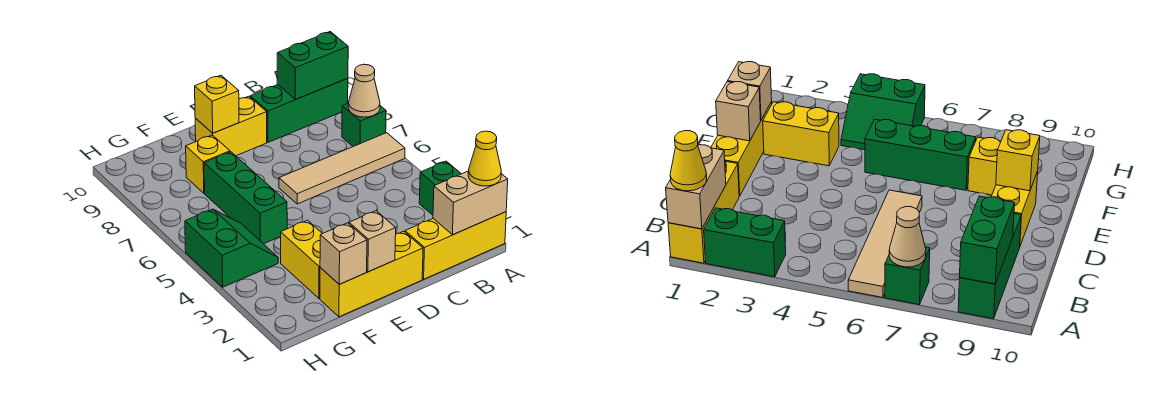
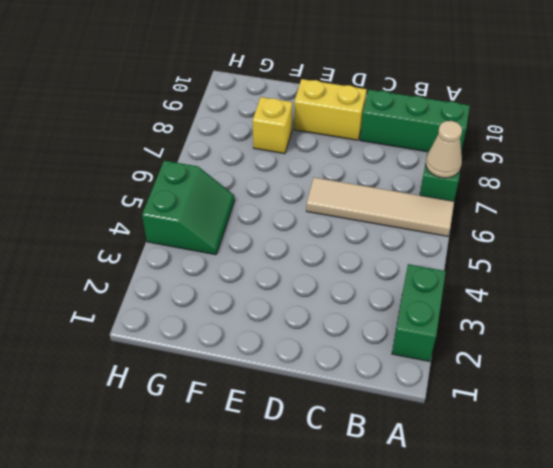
none -> yellow brick A1:C1 level 1
none -> yellow brick D1:F1 level 1
none -> yellow brick F2:F3 level 1

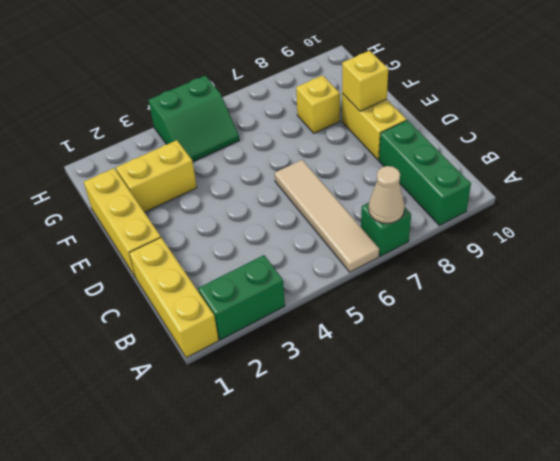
none -> green brick F5:F7 level 1
none -> tan brick A1:B1 level 2
none -> green brick A9:B9 level 2

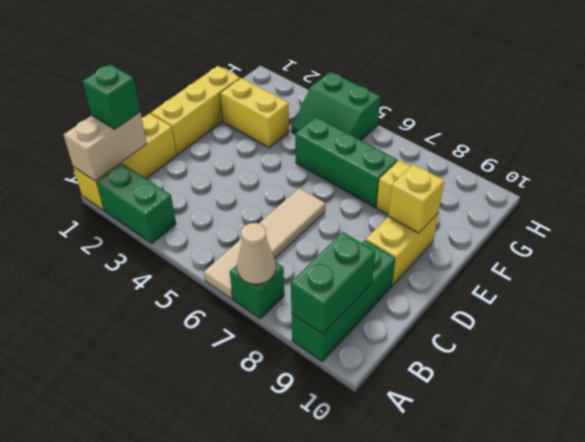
green brick B1 level 3 -> none
none -> tan brick E1 level 2
none -> tan brick F1 level 2
none -> yellow cone A1 level 3

